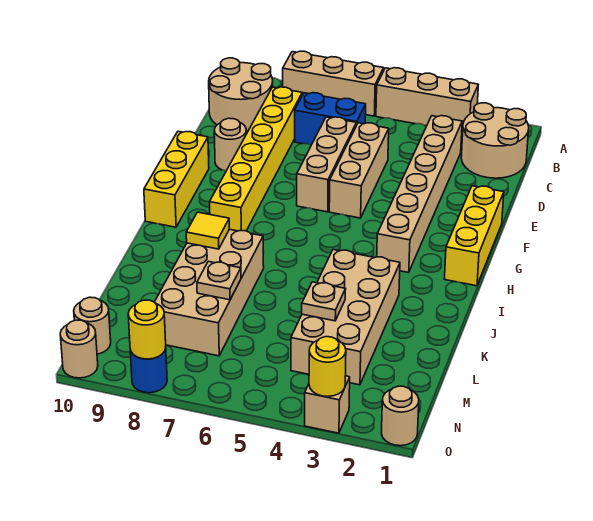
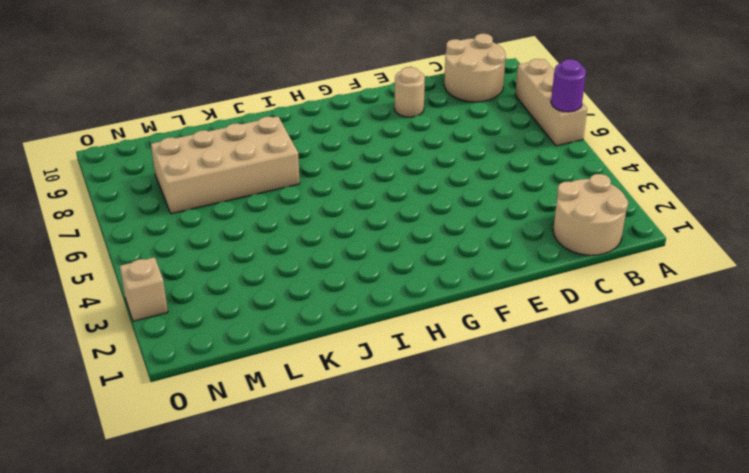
purple round brick A6 level 2 -> none
none -> tan brick A3:A5 level 1
none -> tan brick C3:H3 level 1
none -> blue brick C6:C7 level 1

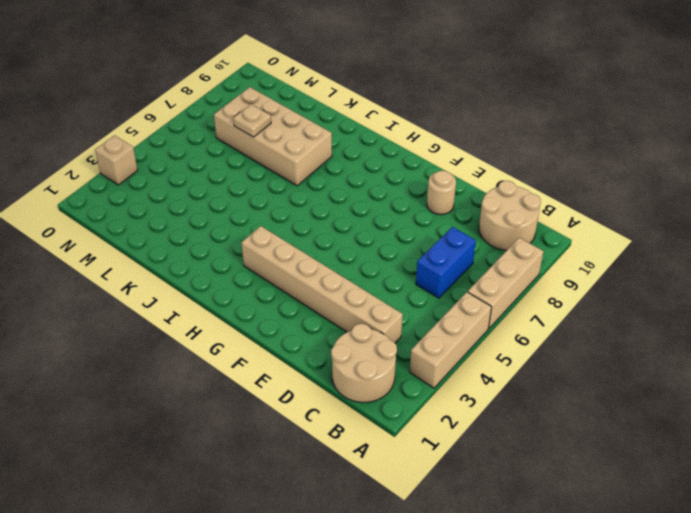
none -> yellow brick C8:H8 level 1
none -> tan brick D5:F5 level 1
none -> tan brick D6:F6 level 1

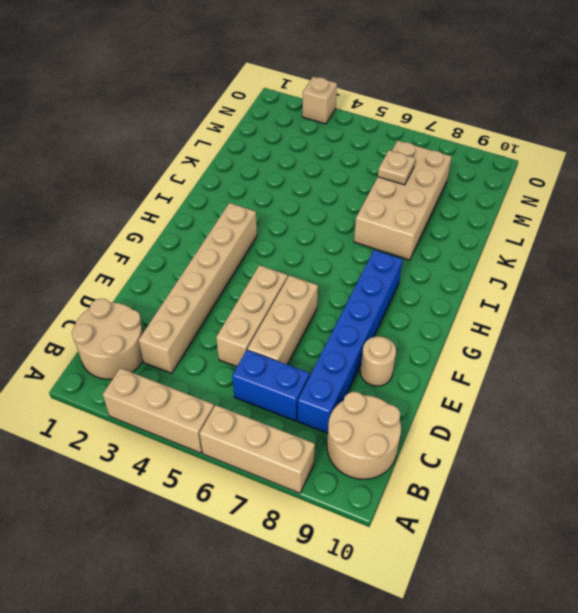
blue brick C8:H8 level 1 -> yellow brick C8:H8 level 1
none -> yellow brick F1:H1 level 1
none -> yellow brick F10:H10 level 1
none -> tan brick J3:M4 level 1

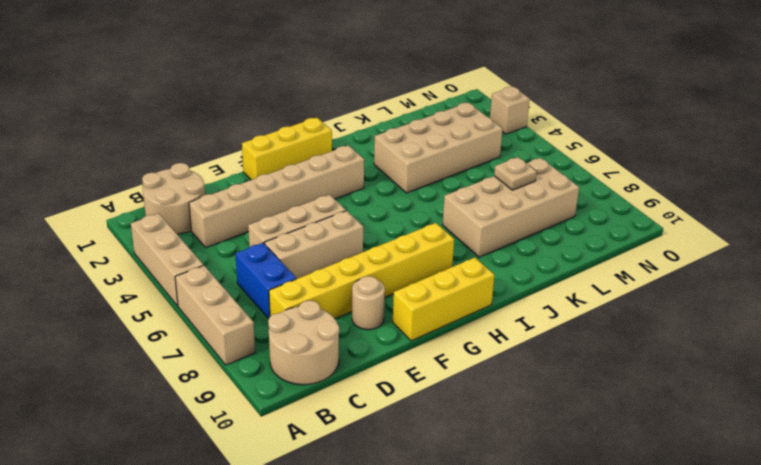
none -> tan round brick N10 level 1
none -> tan round brick O1 level 1
none -> blue round brick O8 level 1

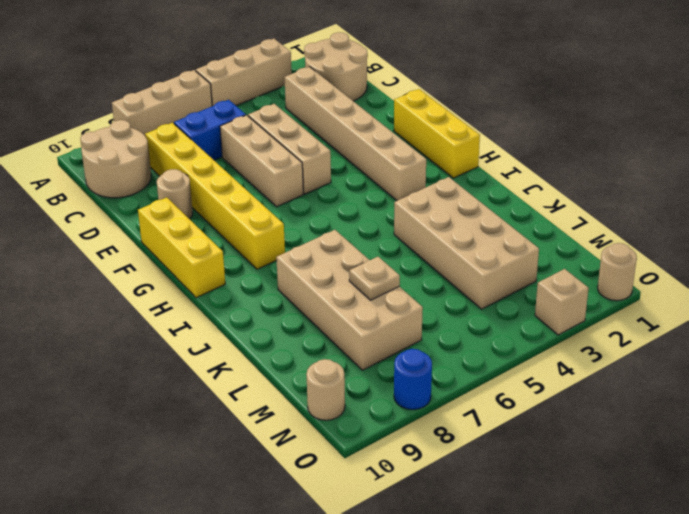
none -> tan round brick O10 level 1
none -> yellow tile J8 level 2
none -> tan plate L4 level 2

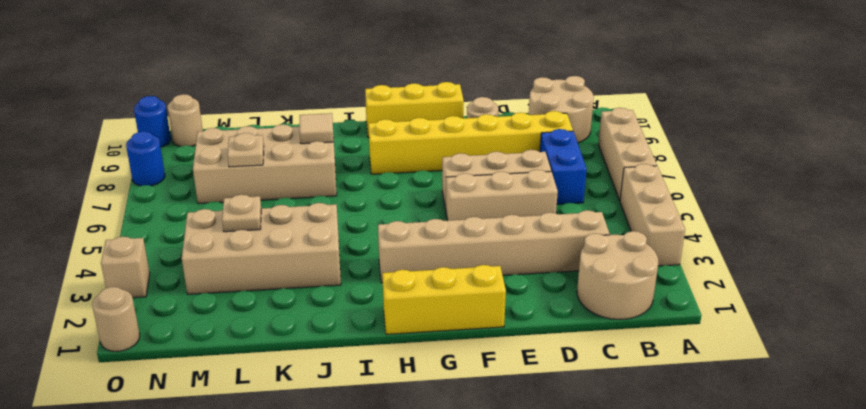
tan tile J8 level 2 -> yellow tile J8 level 2
blue round brick O10 level 1 -> tan round brick O10 level 1
none -> yellow round brick O3 level 2
none -> yellow round brick O8 level 2

